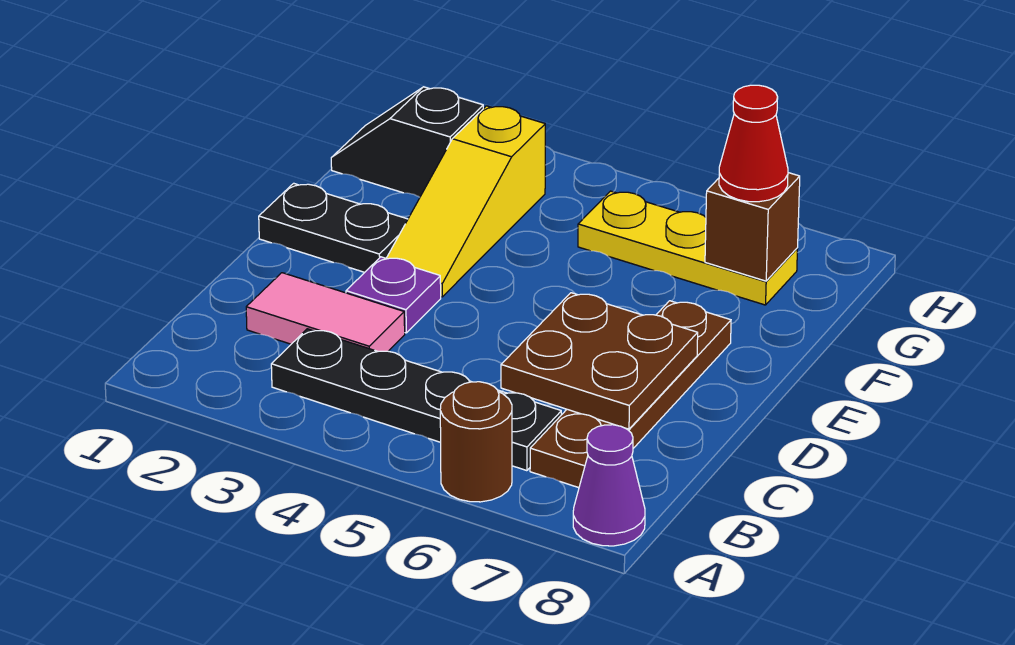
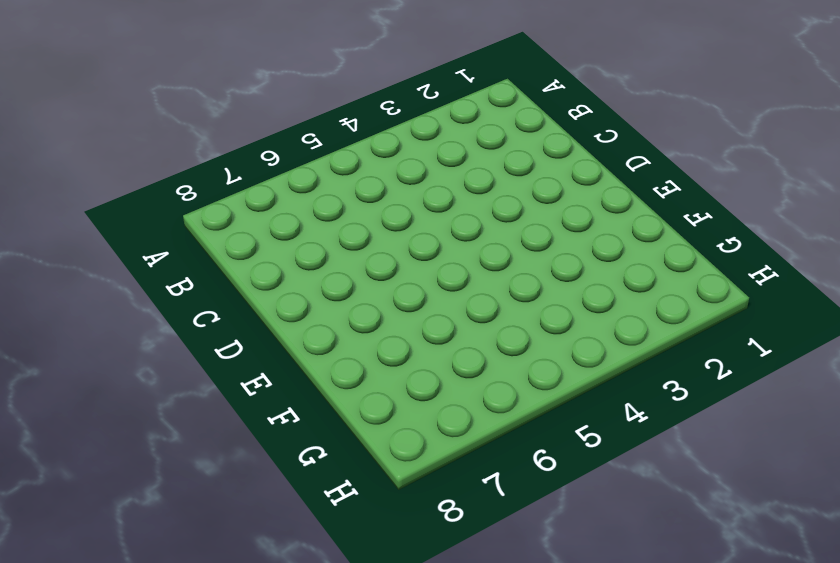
none -> brown round brick A6 level 1
none -> purple cone A8 level 1
none -> black plate B3:B6 level 1

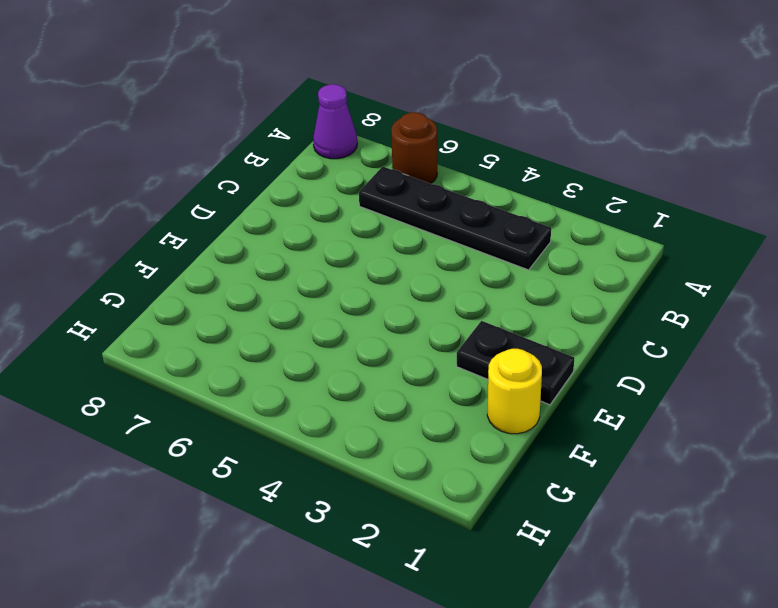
yellow round brick F1 level 1 -> none
none -> brown plate B7:E7 level 1
none -> pink tile C2:C3 level 1
none -> purple plate D3 level 1

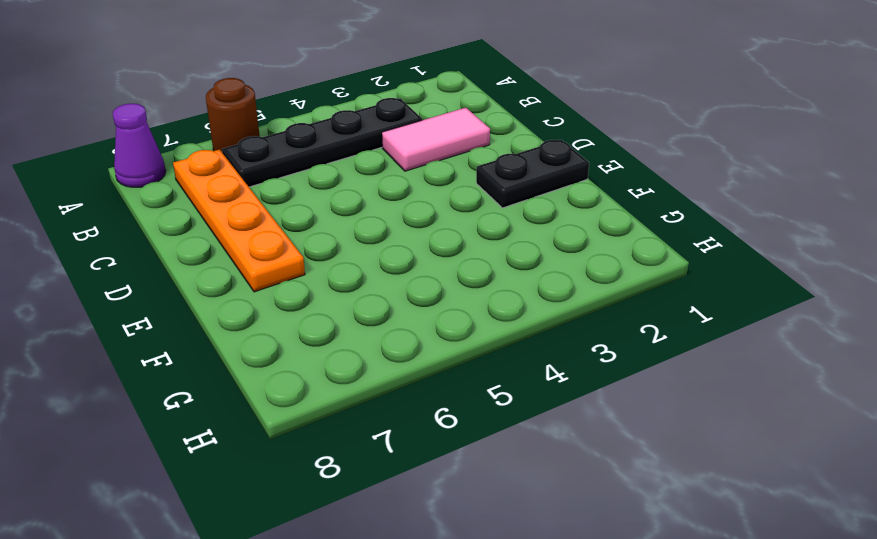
orange plate B7:E7 level 1 -> brown plate B7:E7 level 1
none -> purple plate D3 level 1
none -> yellow slope E3:G3 level 1 top G
none -> black slope G1:G2 level 1 top 2

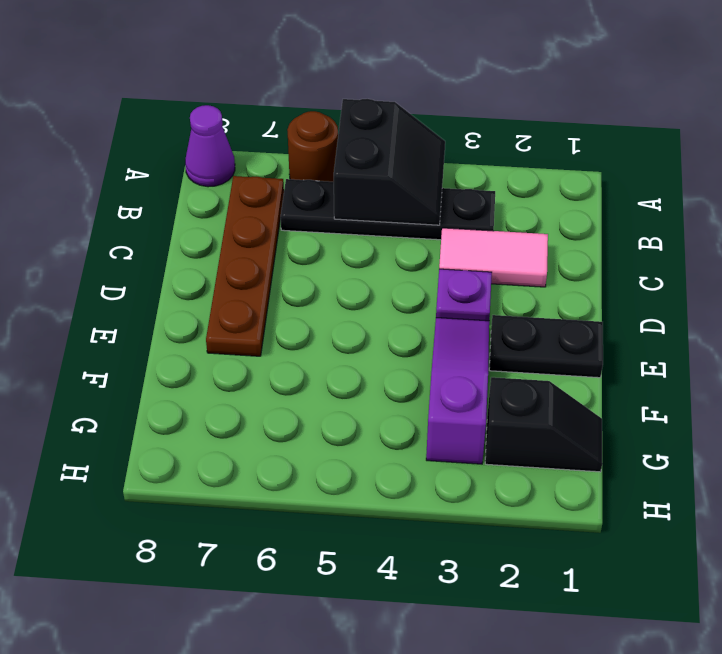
black slope A4:B5 level 2 top 5 -> none
purple slope E3:G3 level 1 top G -> yellow slope E3:G3 level 1 top G
none -> yellow plate G5:G7 level 1
none -> brown plate C6:D7 level 2
none -> brown brick G7 level 2

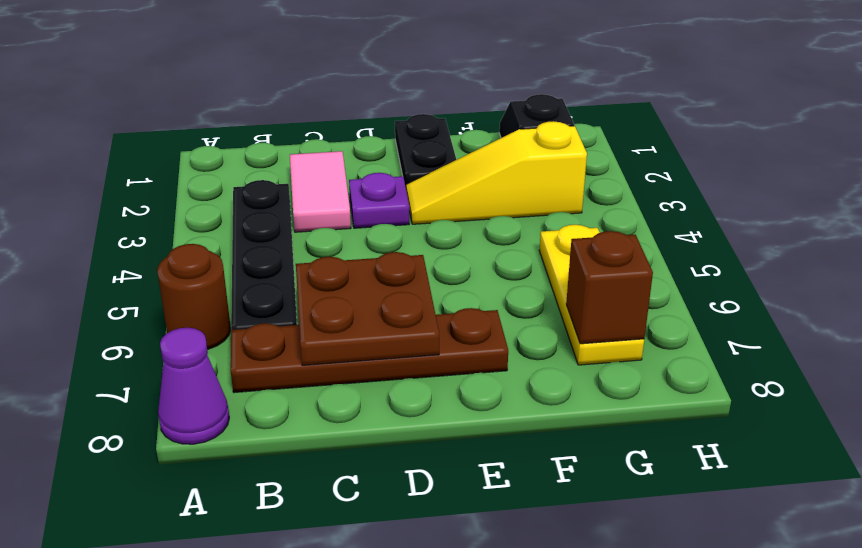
none -> red cone G7 level 3

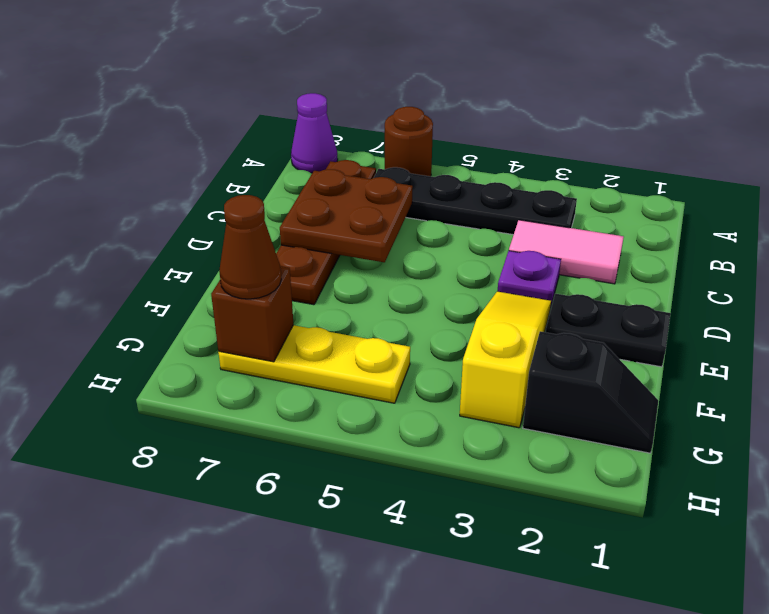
brown cone G7 level 3 -> red cone G7 level 3

